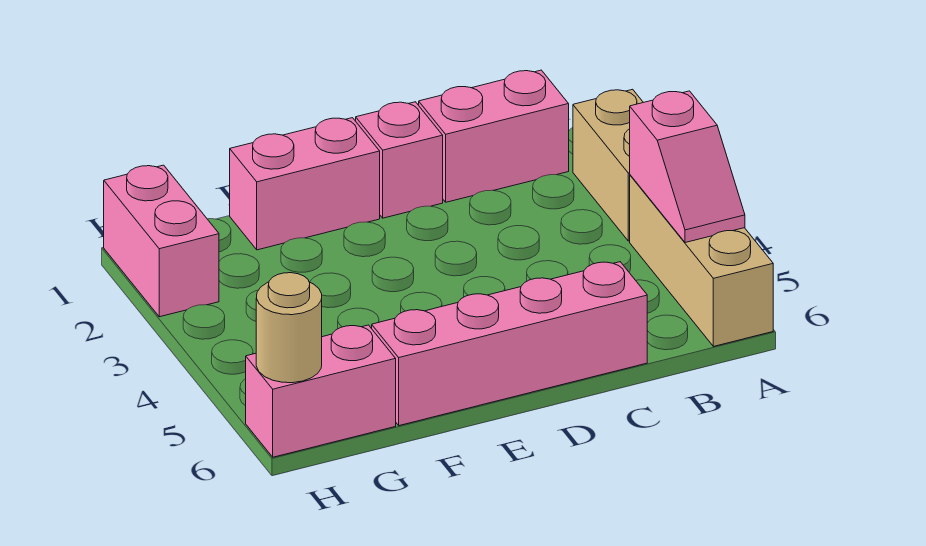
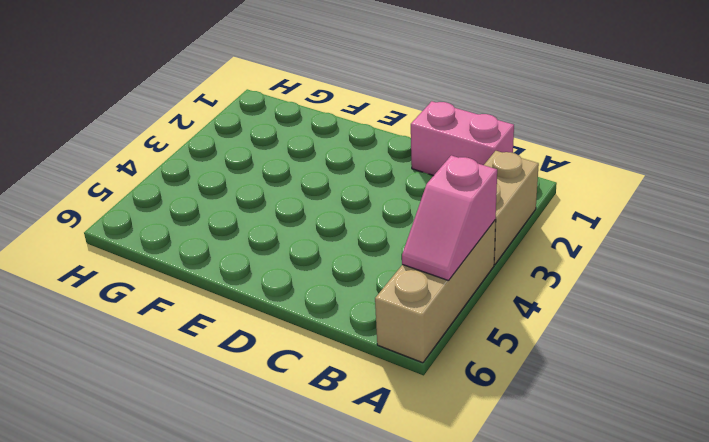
none -> pink brick C6:F6 level 1
none -> pink brick D1 level 1

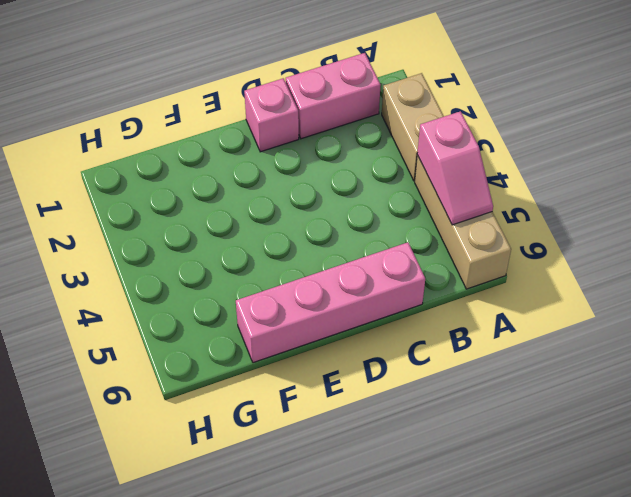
none -> pink brick E1:F1 level 1
none -> pink brick G6:H6 level 1

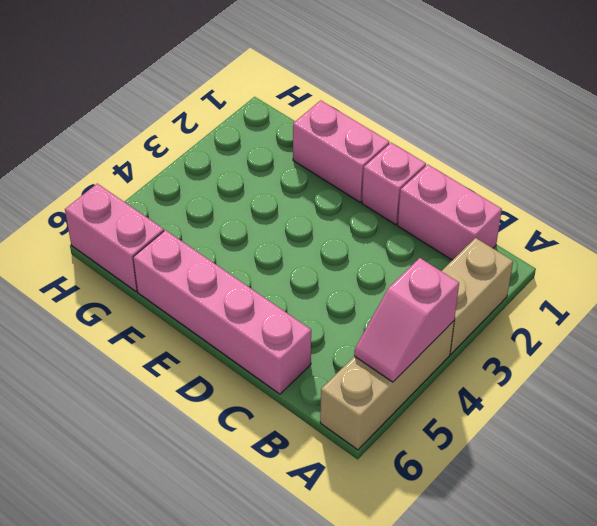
none -> pink brick H1:H2 level 1
none -> tan round brick H6 level 2

